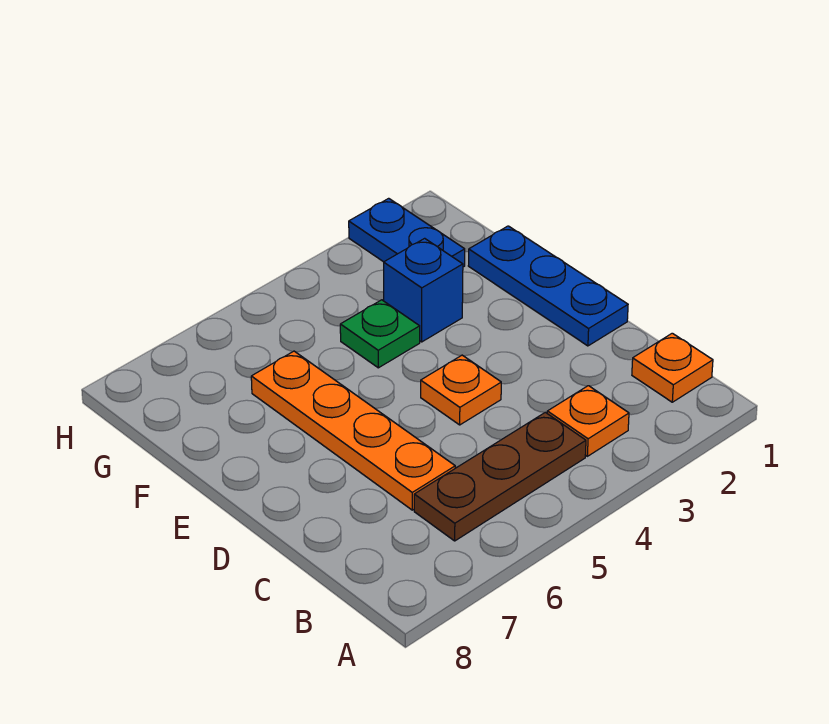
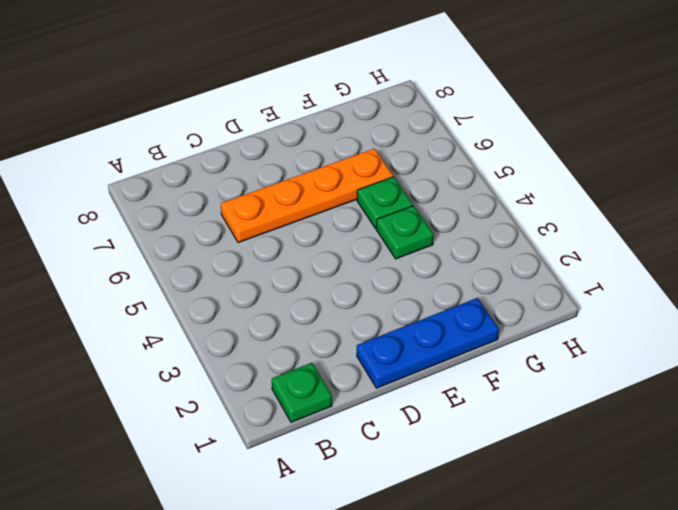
green plate B1 level 1 -> orange plate B1 level 1
green plate F5 level 1 -> none
none -> orange plate B3 level 1
none -> brown plate B4:B6 level 1

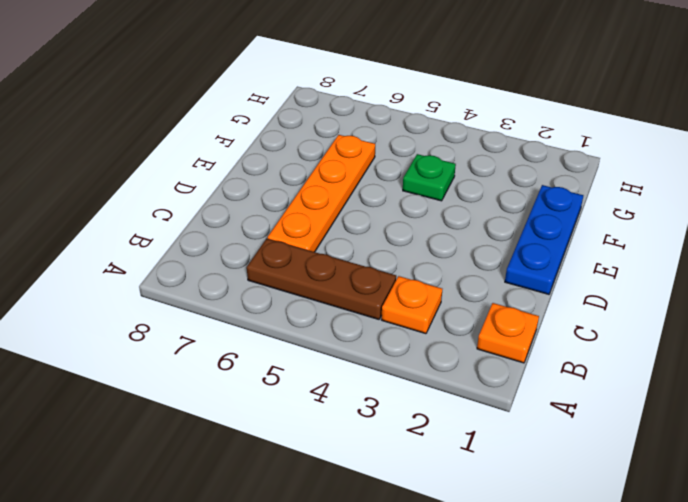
none -> orange plate D4 level 1
none -> blue brick F3 level 1

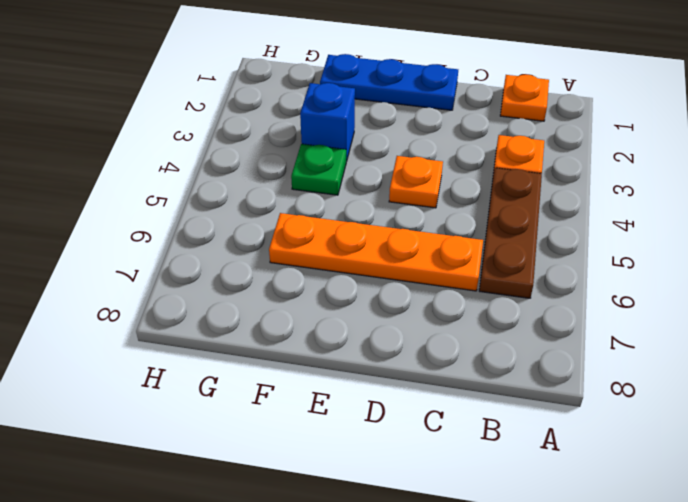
none -> blue plate G2:H2 level 1

